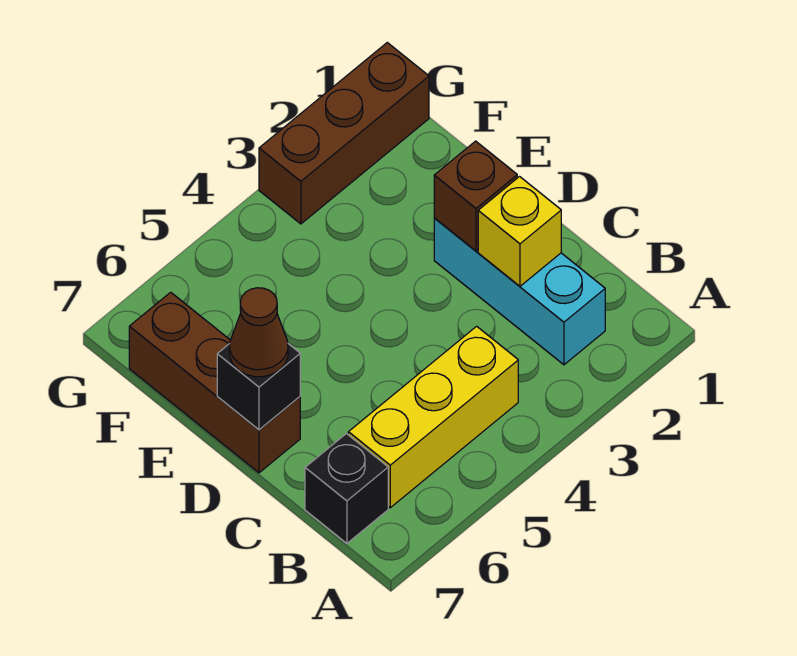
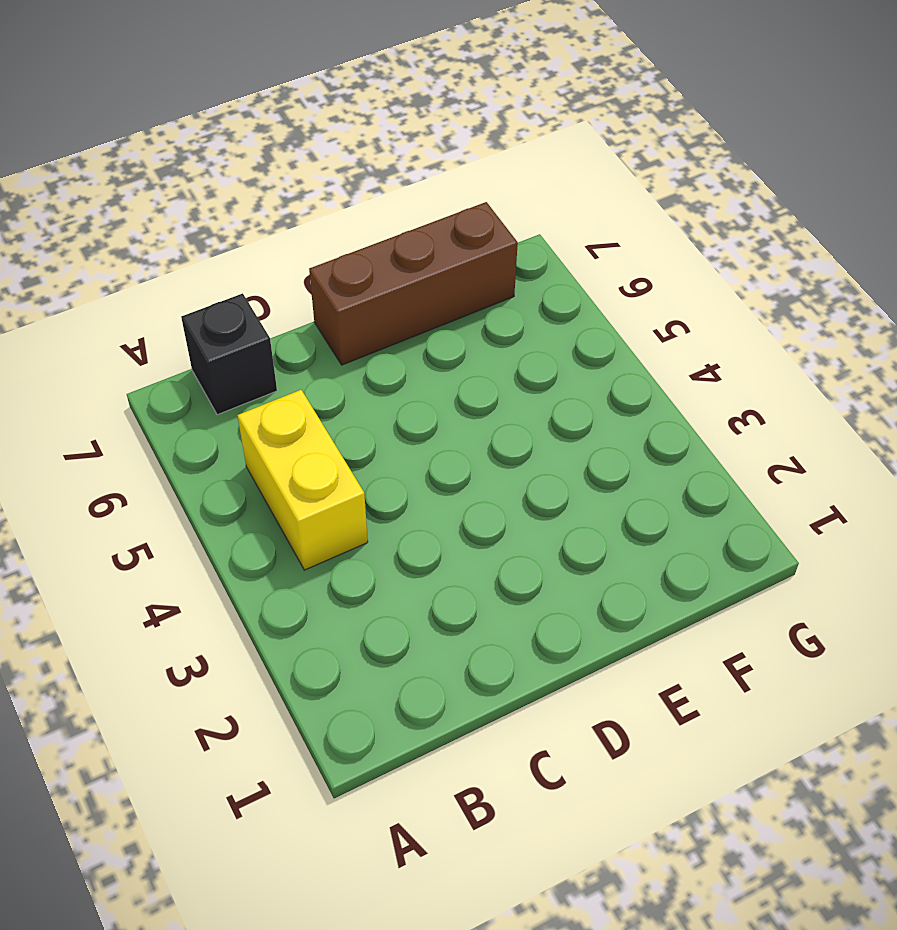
yellow brick B4:B5 level 1 -> yellow brick B4:B6 level 1
none -> cyan brick B2:D2 level 1
none -> brown brick G1:G3 level 1

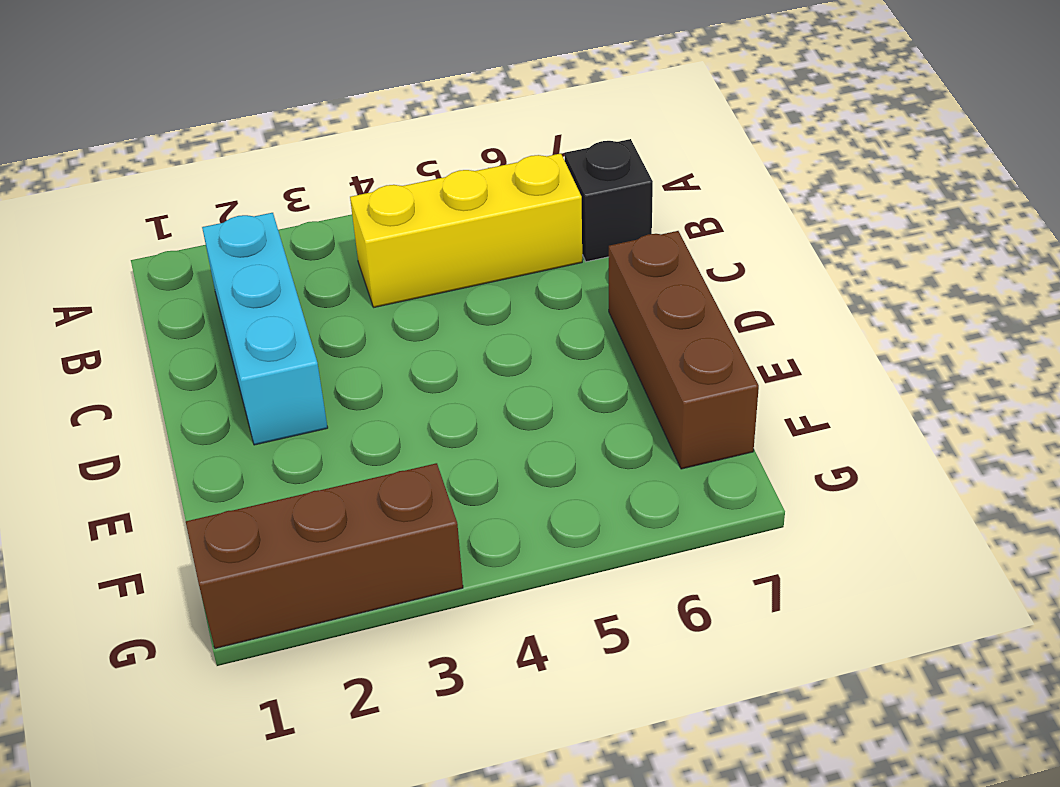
none -> yellow brick C2 level 2
none -> brown brick D2 level 2

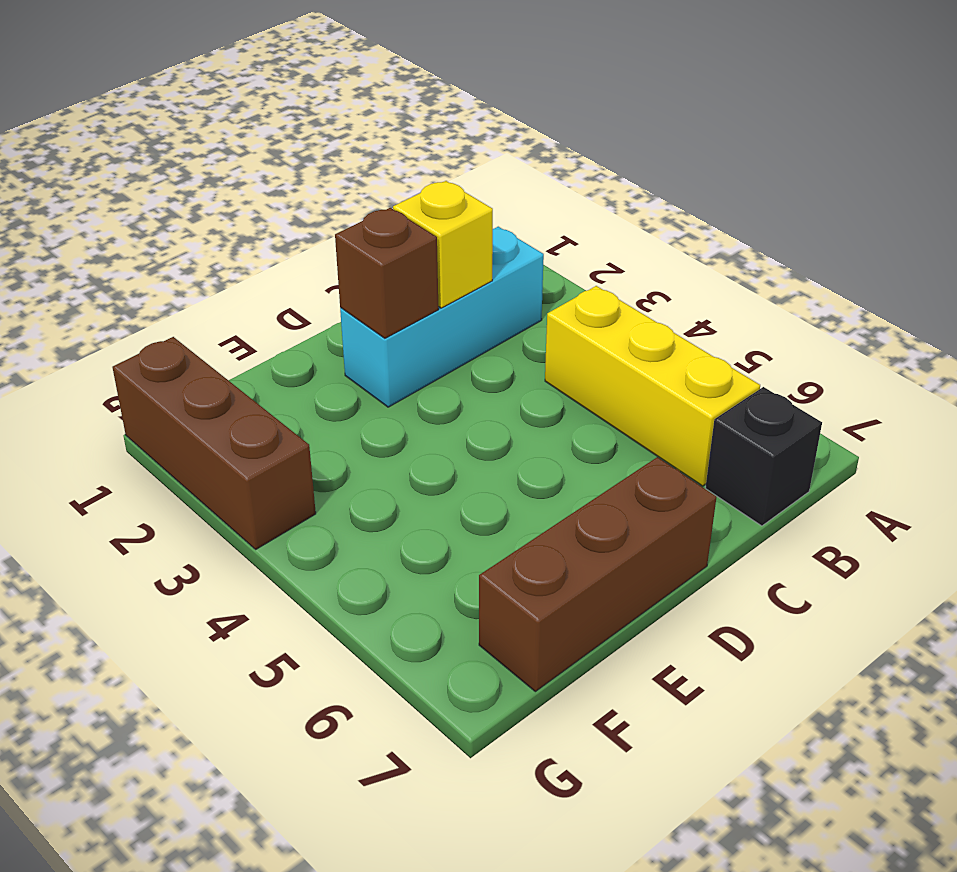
none -> black brick D7 level 2
none -> brown cone D7 level 3

